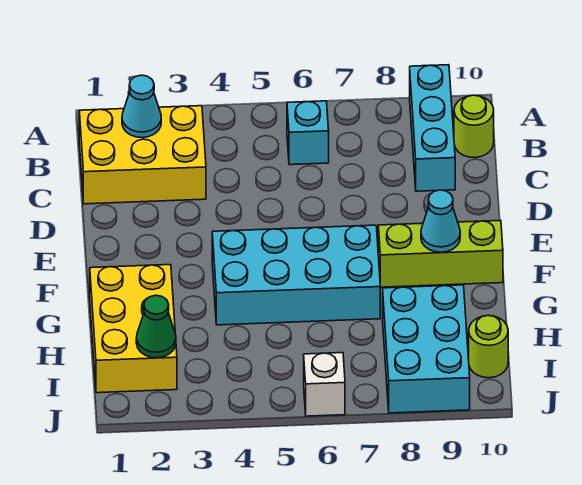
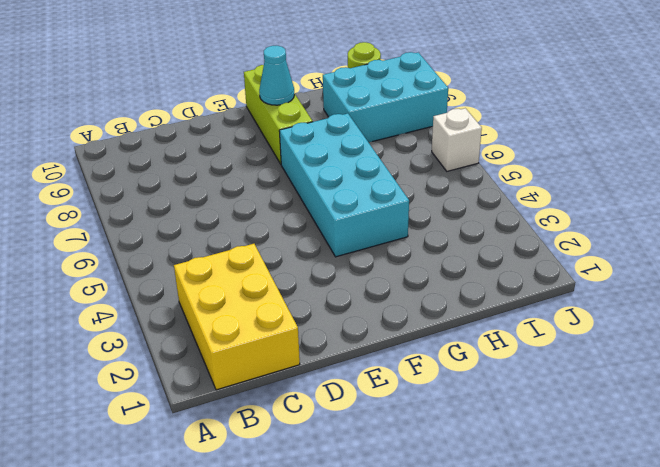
none -> cyan brick A9:C9 level 1
none -> cyan brick B6 level 1
none -> lime round brick B10 level 1

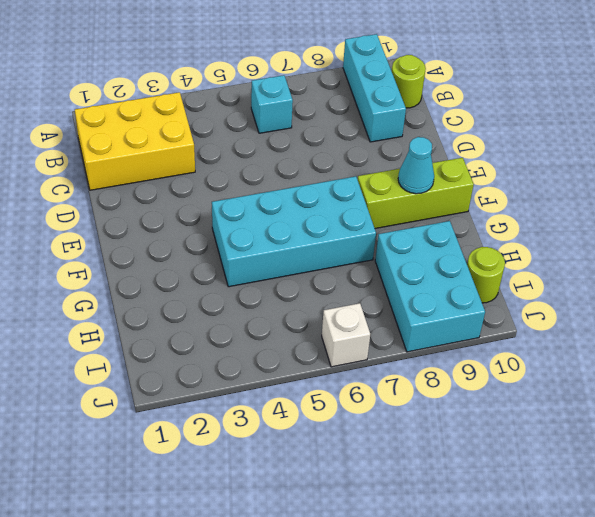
none -> yellow brick G1:I2 level 1
none -> cyan cone B2 level 2
none -> green cone I2 level 2

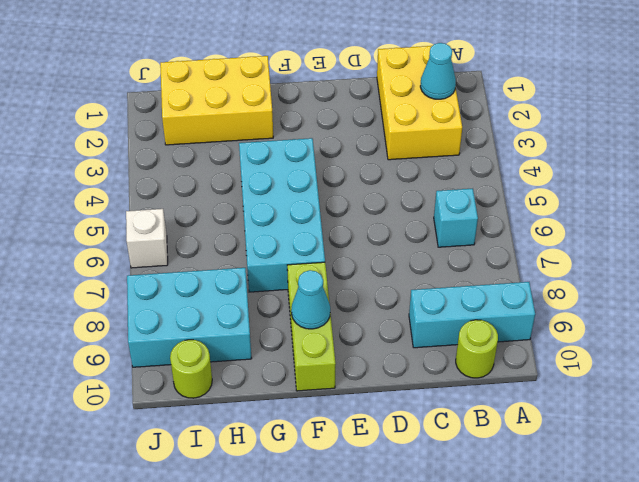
none -> green cone I2 level 2

